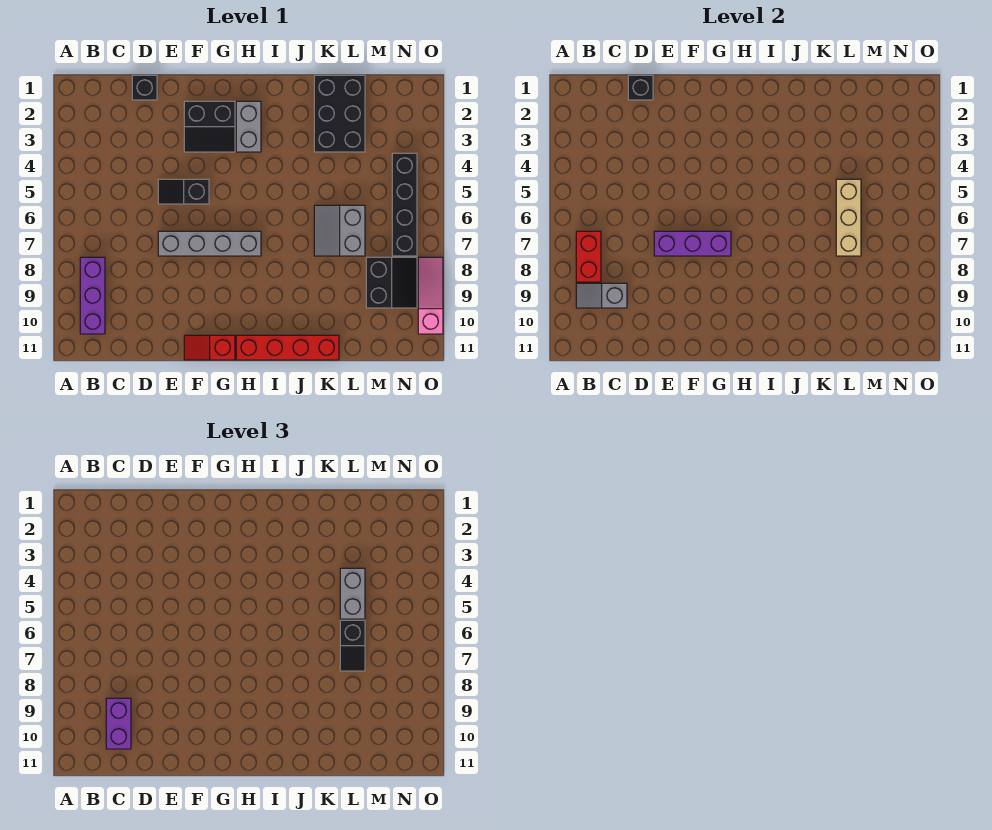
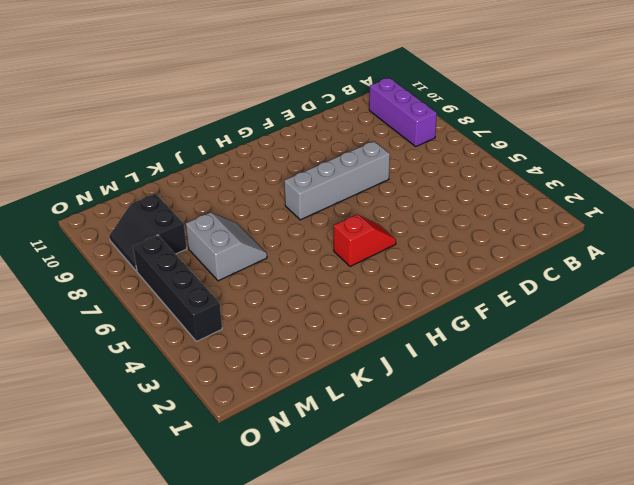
red slope G4:H4 level 1 top H -> red slope F11:G11 level 1 top G
none -> black brick D1 level 1
none -> black slope E5:F5 level 1 top F
none -> black slope F2:G3 level 1 top 2

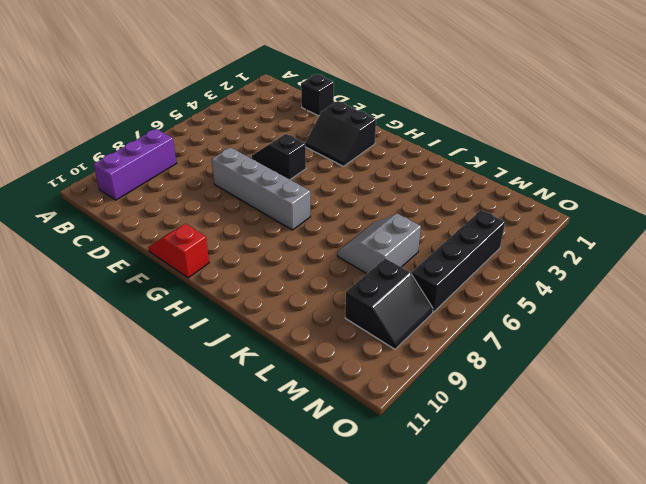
none -> grey brick H2:H3 level 1
none -> red brick H11:K11 level 1
none -> black brick K1:L3 level 1

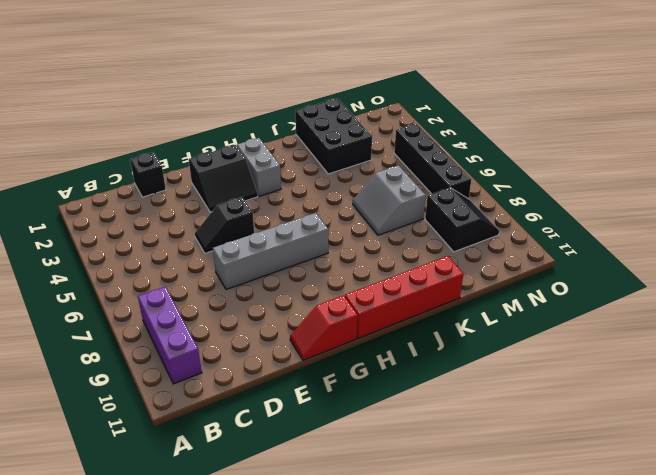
none -> pink slope O8:O10 level 1 top 10
none -> red brick B7:B8 level 2
none -> grey slope B9:C9 level 2 top C

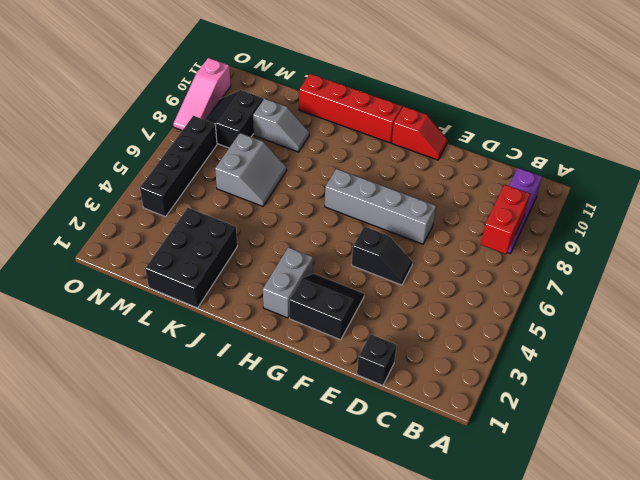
grey slope K9:L9 level 1 top L -> grey slope B9:C9 level 2 top C
none -> black brick D1 level 2
none -> purple brick E7:G7 level 2
none -> tan brick L5:L7 level 2

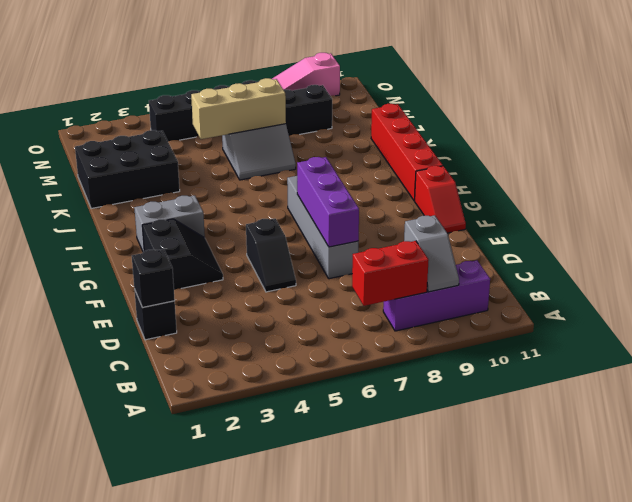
none -> purple brick C9:C10 level 3
none -> grey brick L4:L5 level 3
none -> black slope L6:L7 level 3 top 6

